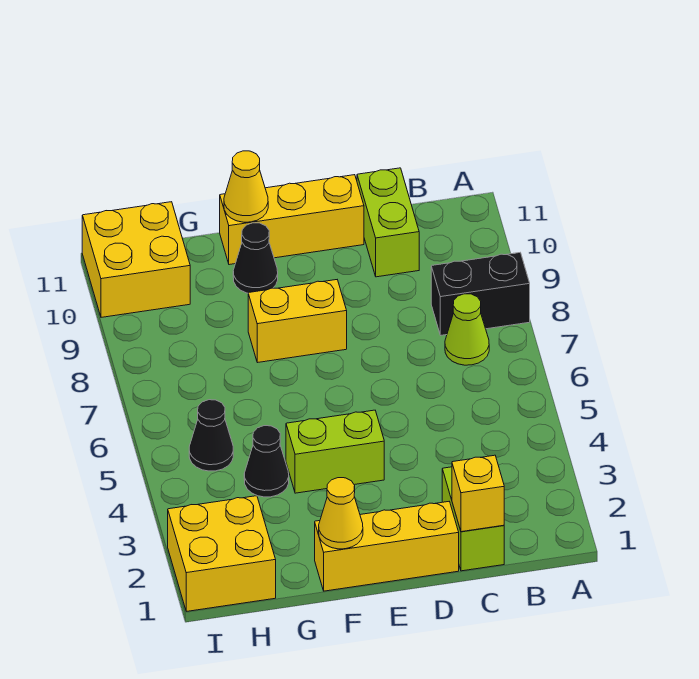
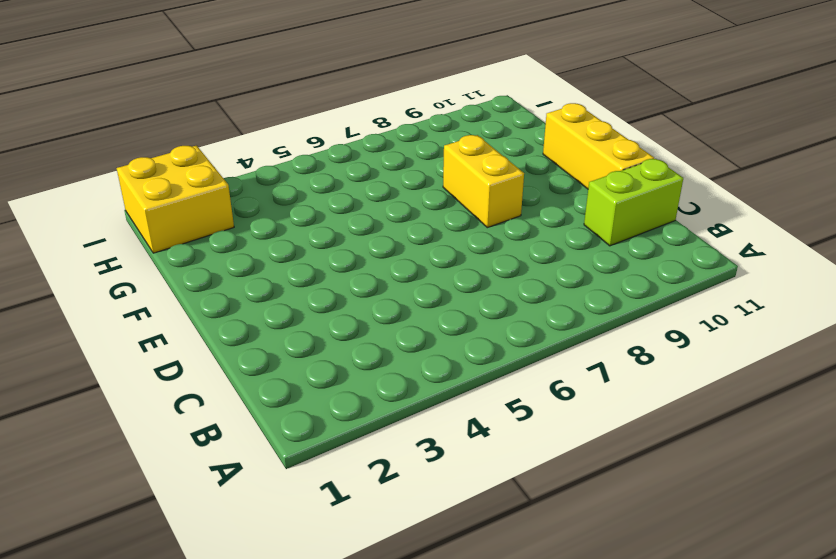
none -> black brick A8:B8 level 1
none -> lime cone B7 level 1
none -> lime brick C1:C2 level 1

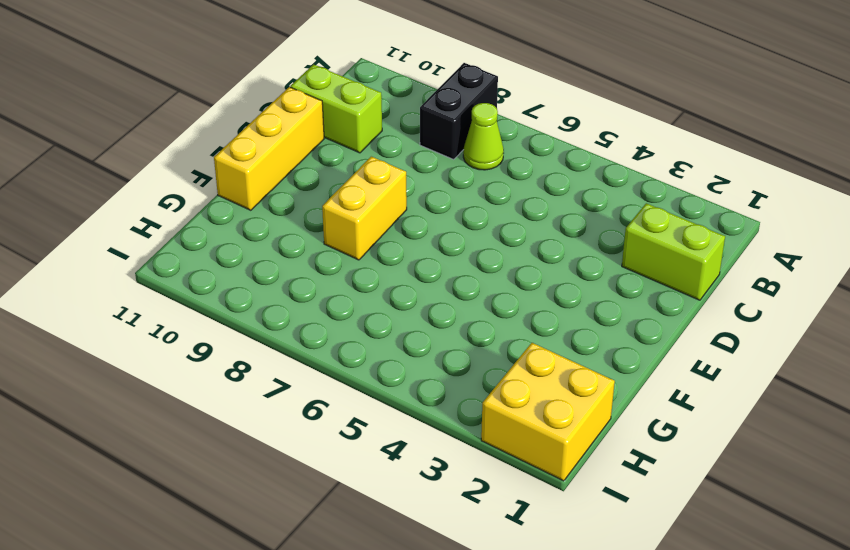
none -> yellow brick D1:F1 level 1
none -> lime brick E4:F4 level 1
none -> black cone F10 level 1

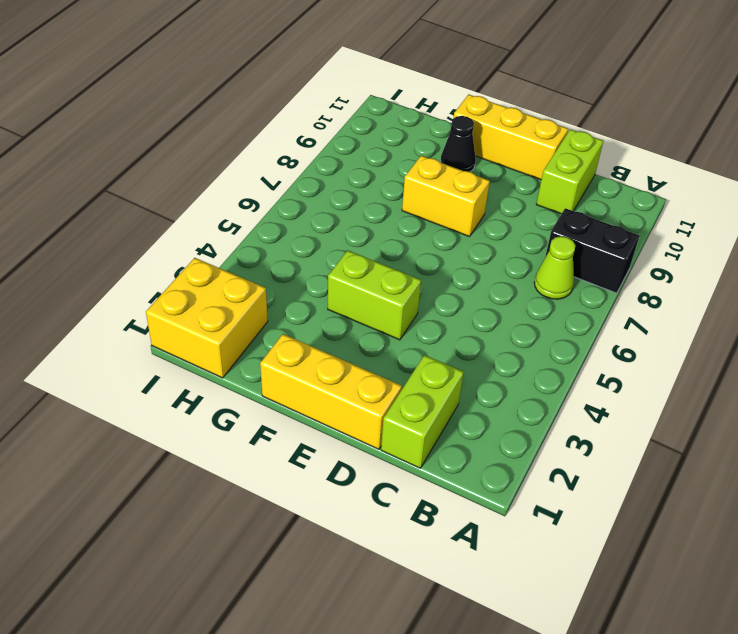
none -> black cone G4 level 1
none -> black cone H5 level 1
none -> yellow brick H10:I11 level 1

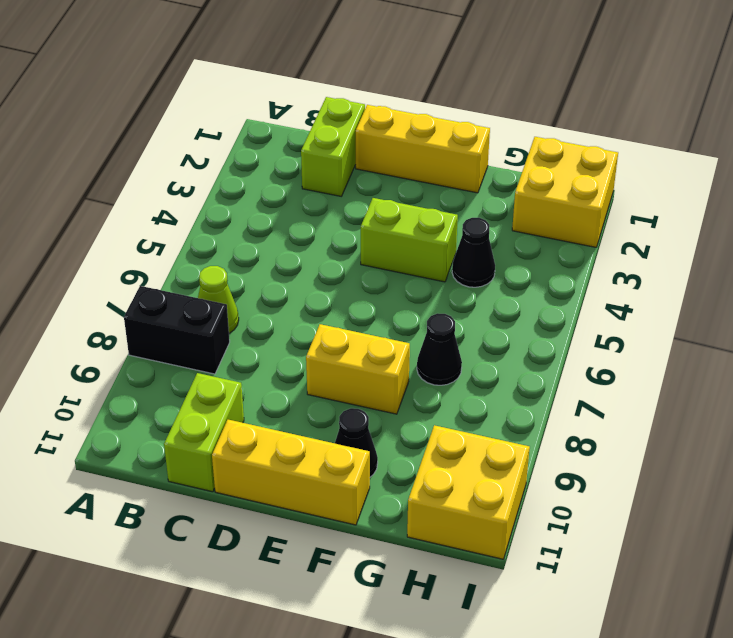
black cone G7 level 1 -> black cone H5 level 1
none -> yellow brick C1 level 2
none -> yellow cone F1 level 2
none -> yellow cone F11 level 2

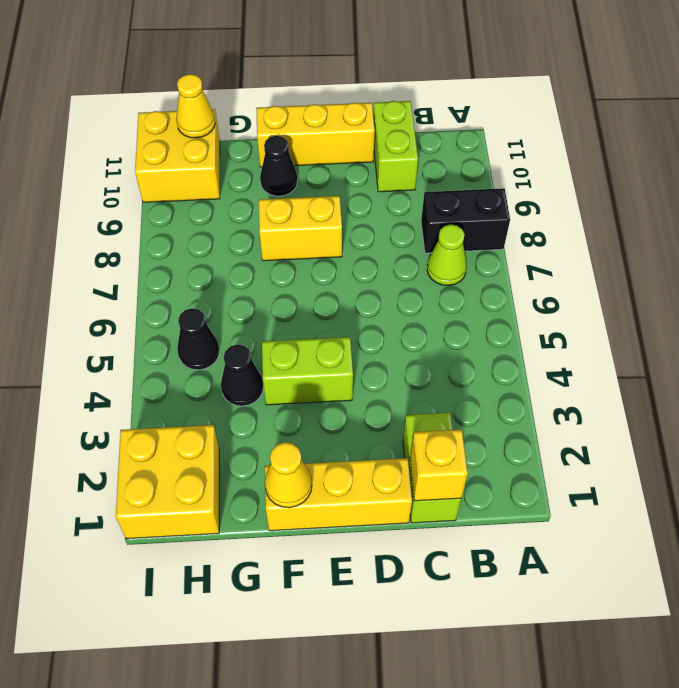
yellow cone H11 level 2 -> yellow cone F11 level 2

